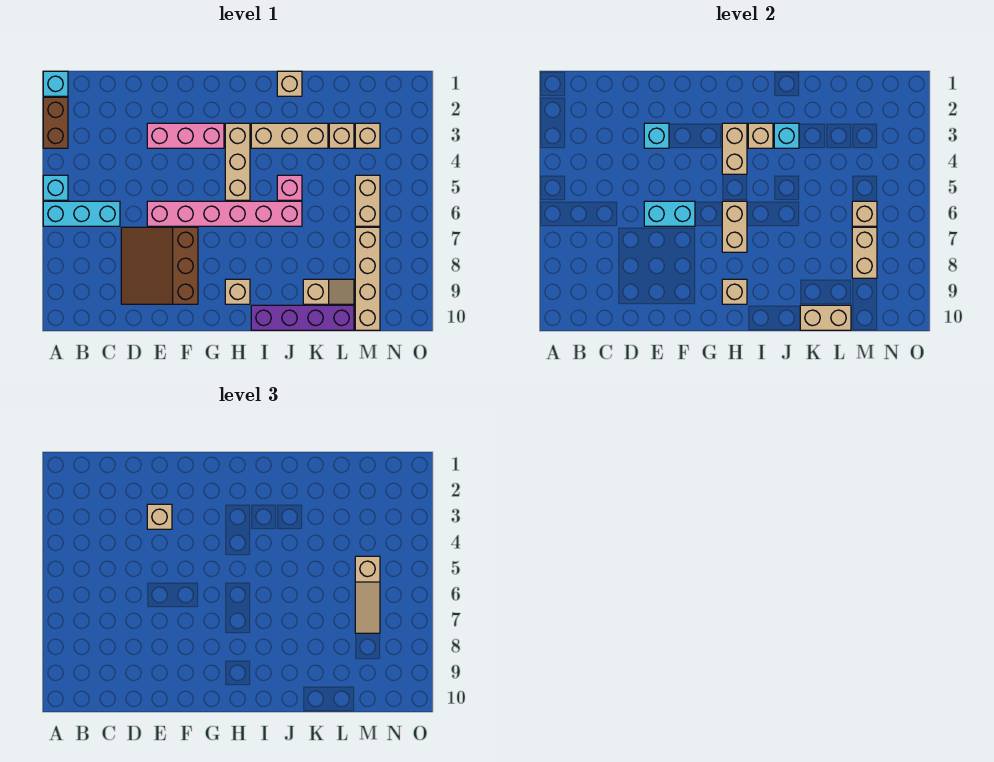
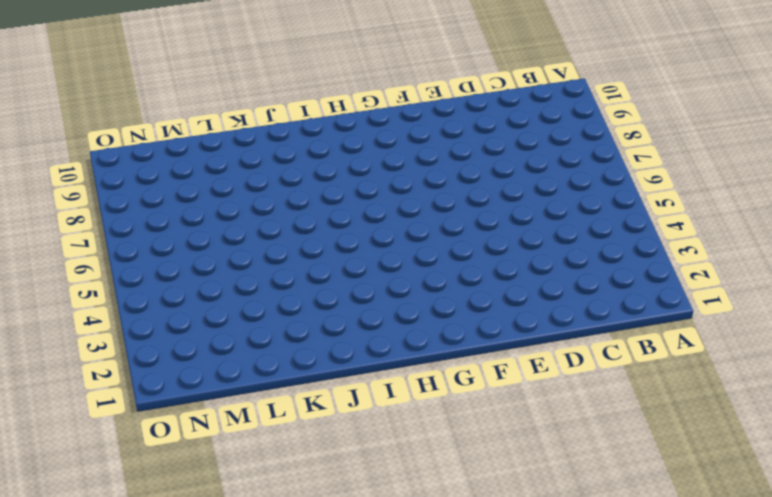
none -> cyan brick A1 level 1
none -> brown brick A2:A3 level 1
none -> cyan brick A5 level 1
none -> cyan brick A6:C6 level 1

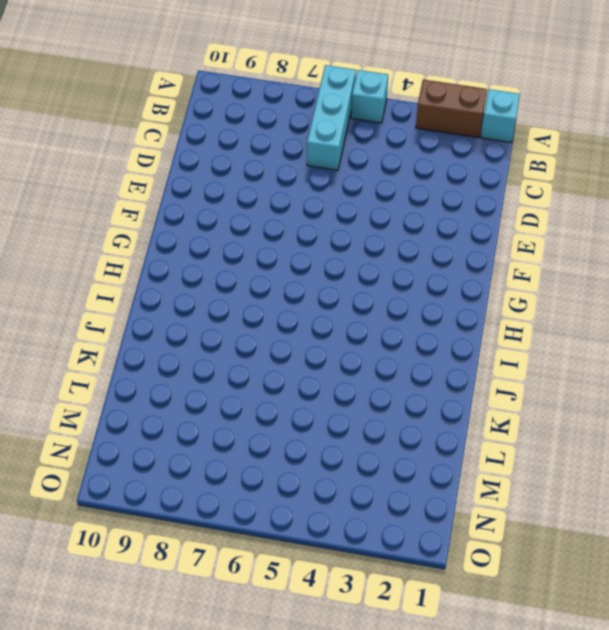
none -> brown slope D7:F9 level 1 top F
none -> pink brick E3:G3 level 1
none -> pink brick E6:J6 level 1
none -> tan brick H3:H5 level 1

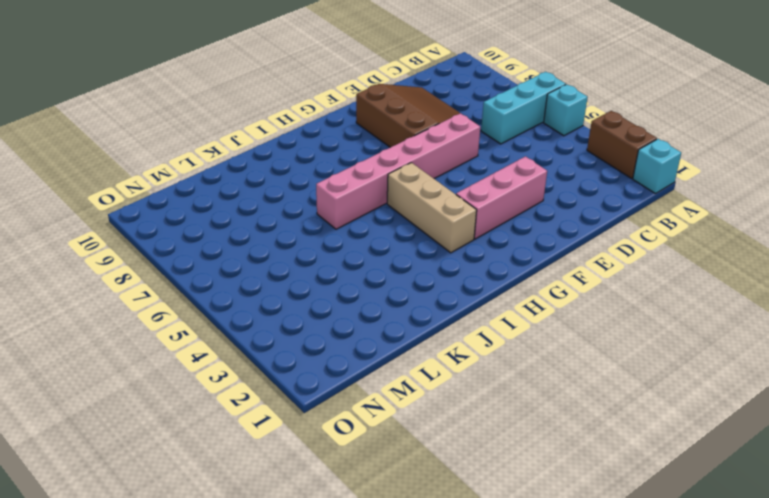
none -> tan brick H9 level 1
none -> tan brick I3:K3 level 1
none -> purple brick I10:L10 level 1
none -> tan brick J1 level 1

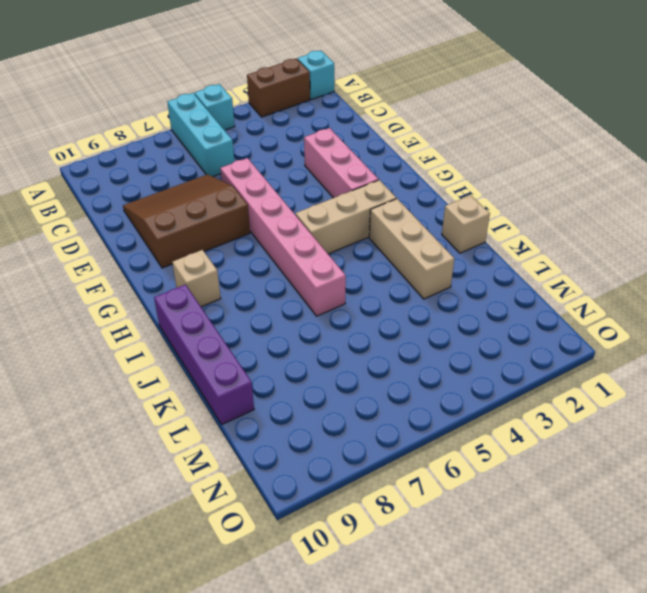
none -> pink brick J5 level 1
none -> tan slope K9:L9 level 1 top K
none -> tan brick L3 level 1
none -> tan brick M3 level 1

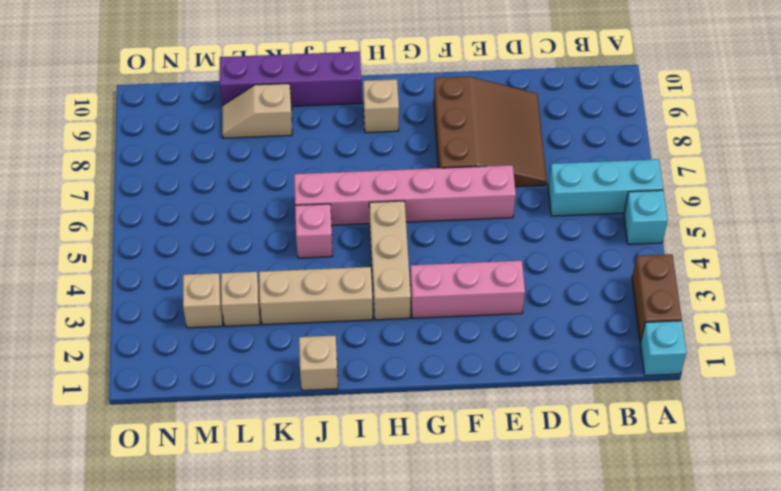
none -> tan brick M5:M6 level 1
none -> tan brick M7:M10 level 1
none -> cyan brick E3 level 2
none -> cyan brick E6:F6 level 2

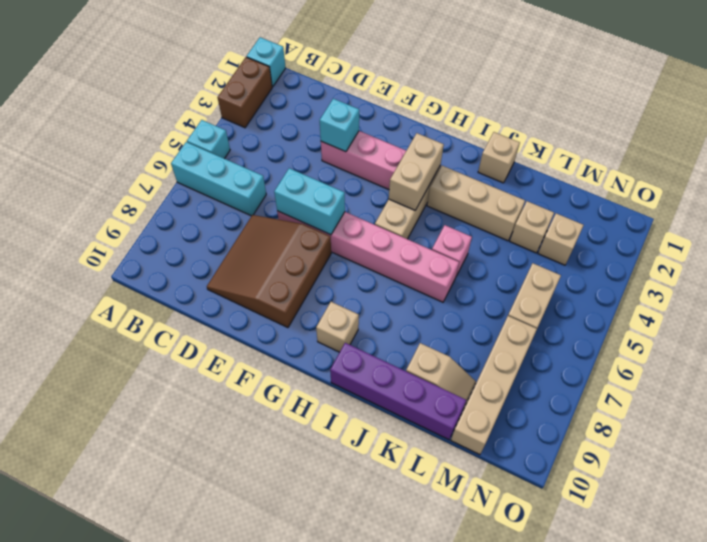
none -> tan brick H6:H7 level 2
none -> tan brick H9 level 2
none -> tan brick I3 level 2
none -> cyan brick J3 level 2

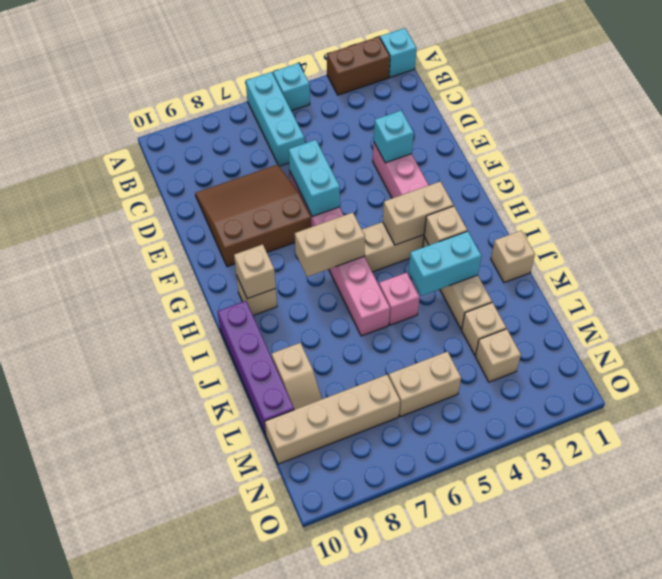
cyan brick J3:J4 level 2 -> cyan brick J3 level 2
none -> tan brick K10:L10 level 2
none -> tan brick M6 level 2
none -> tan brick M7:M8 level 2
none -> tan brick E3 level 3

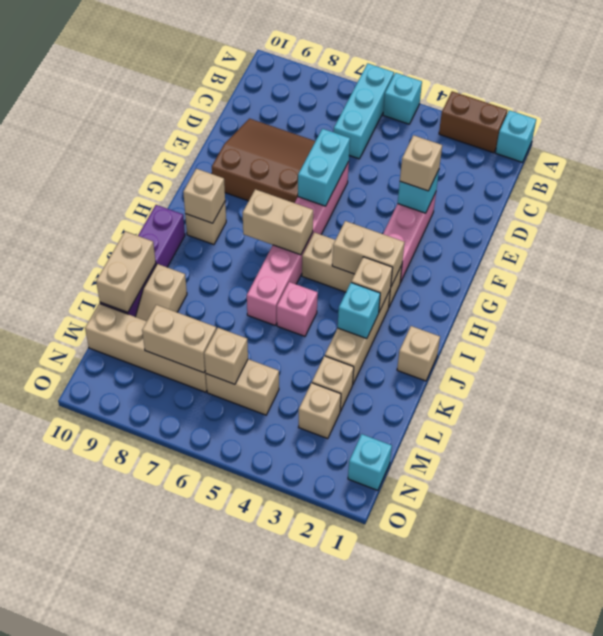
cyan brick N1 level 1 -> none
none -> tan slope M5:M7 level 3 top 5

